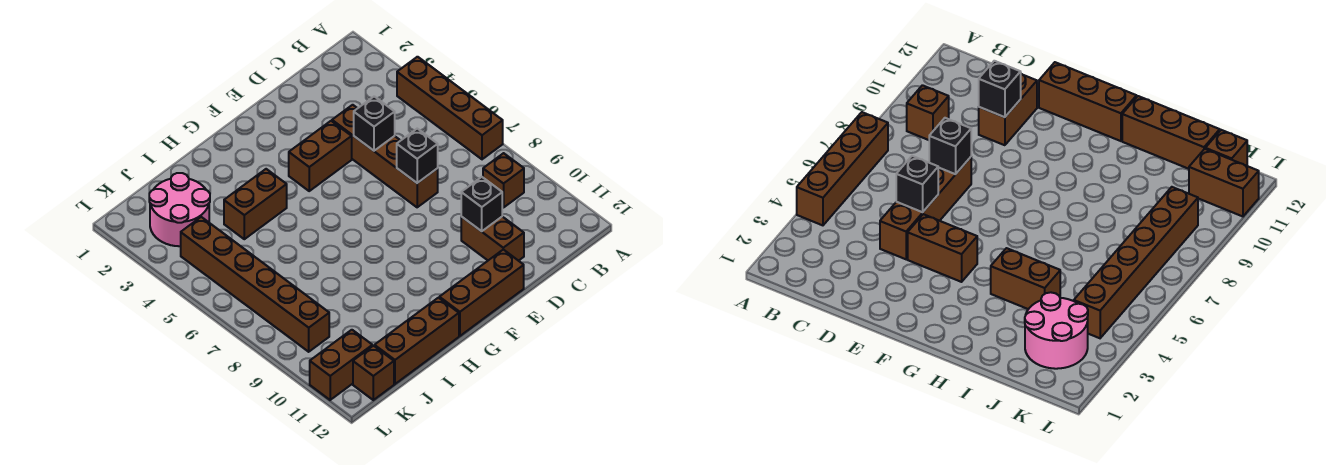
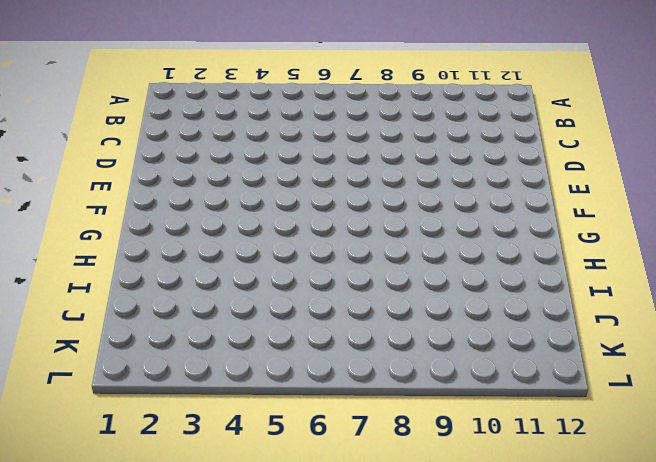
none -> brown brick A4:A7 level 1
none -> brown brick B9 level 1
none -> brown brick D4:D7 level 1

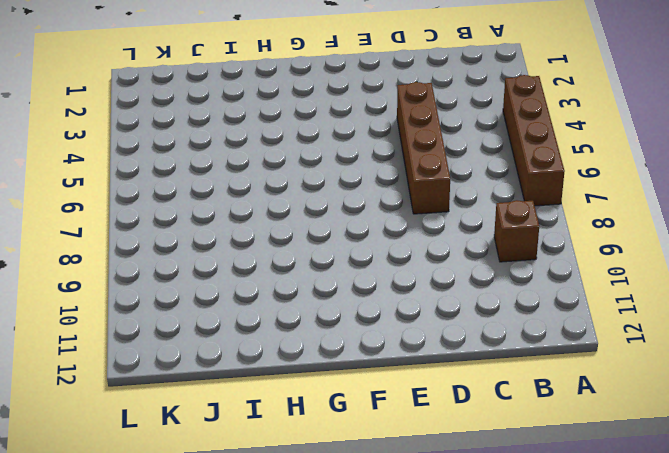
none -> brown brick D10:D11 level 1
none -> brown brick E4:F4 level 1
none -> brown brick E12:G12 level 1

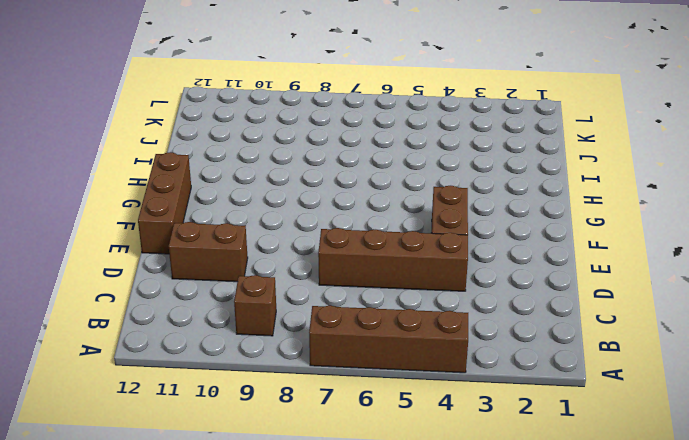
none -> brown brick H4:I4 level 1
none -> brown brick H12:J12 level 1
none -> pink round brick J2:K3 level 1

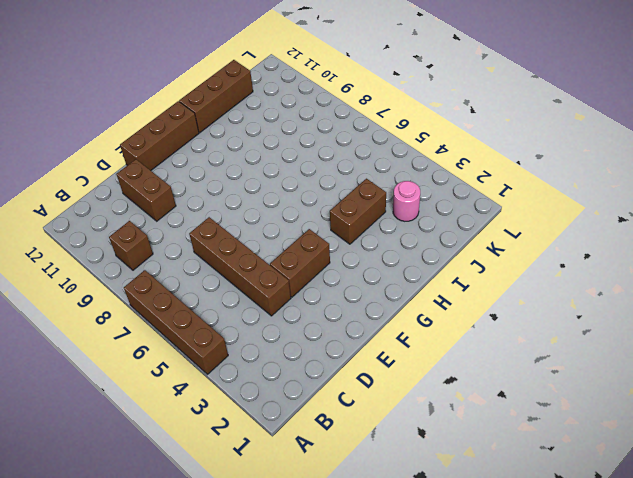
pink round brick J3 level 1 -> pink round brick J2:K3 level 1
none -> brown brick K4:K9 level 1
none -> brown brick K11:L11 level 1
none -> brown brick K12 level 1

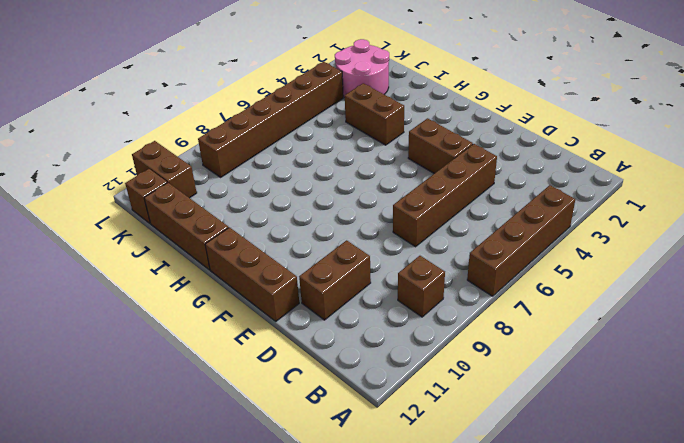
none -> black brick D5 level 2
none -> black brick D7 level 2
none -> black brick D10 level 2

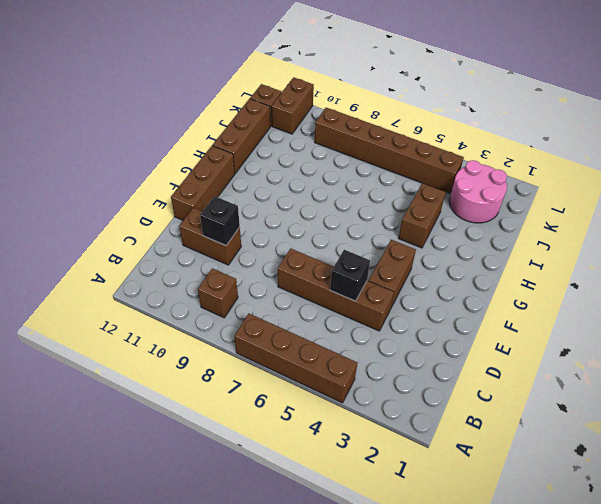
none -> black brick D7 level 2

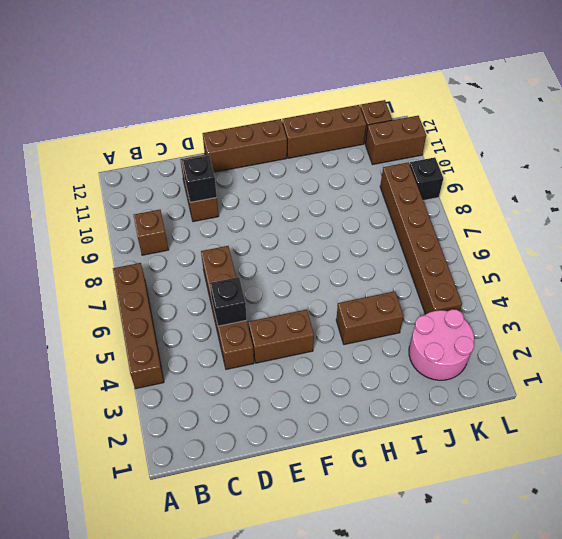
black brick L9 level 1 -> black brick D7 level 2

